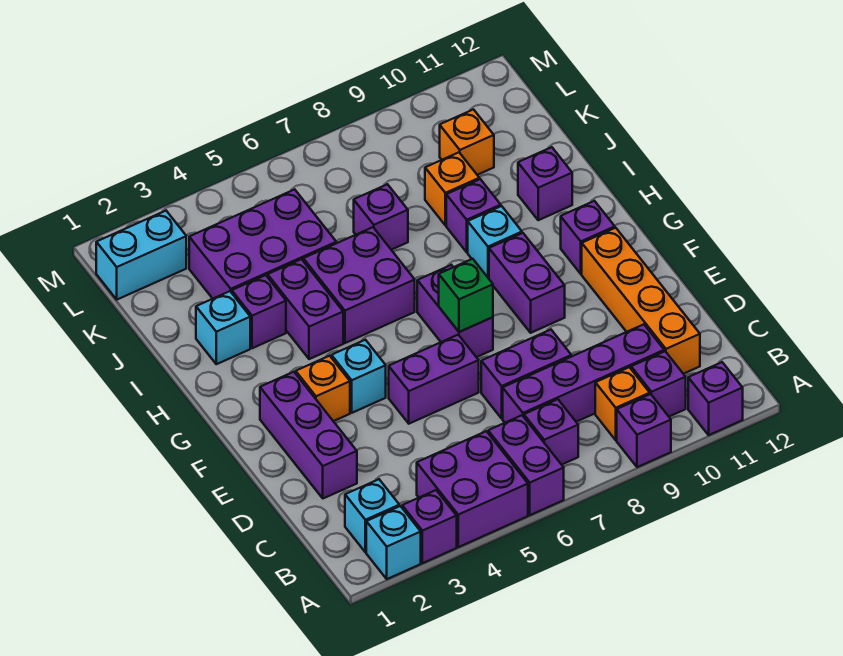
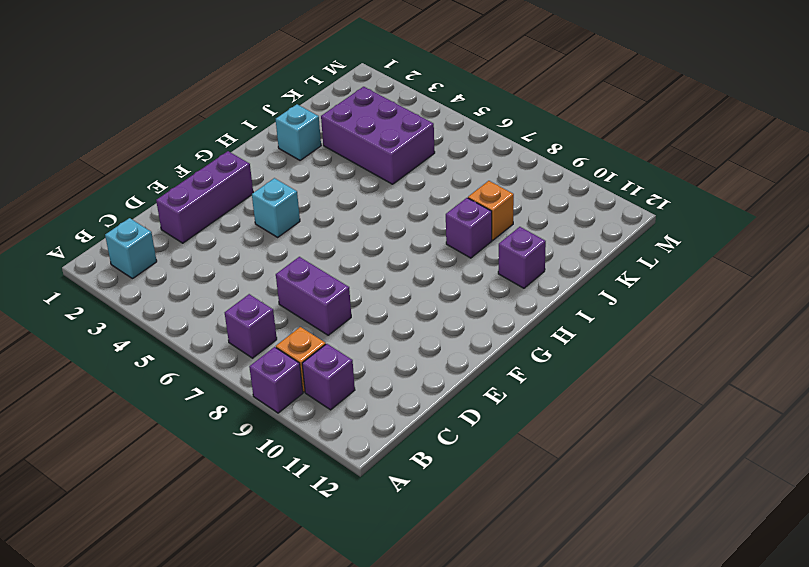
none -> cyan brick A2 level 1
none -> purple brick A3 level 1
none -> purple brick A4:B5 level 1
none -> purple brick A6:B6 level 1

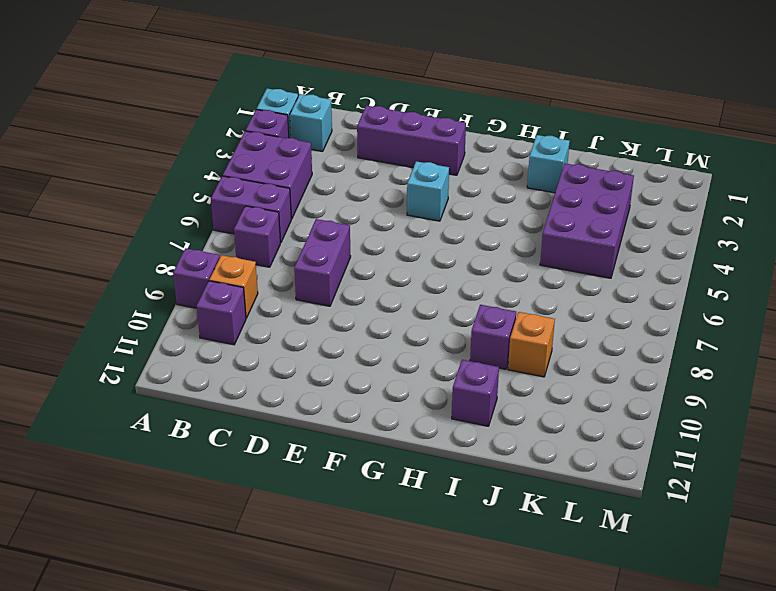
none -> purple brick A11 level 1
none -> purple brick C7:C10 level 1
none -> orange brick C11:F11 level 1
none -> purple brick E5:E6 level 1

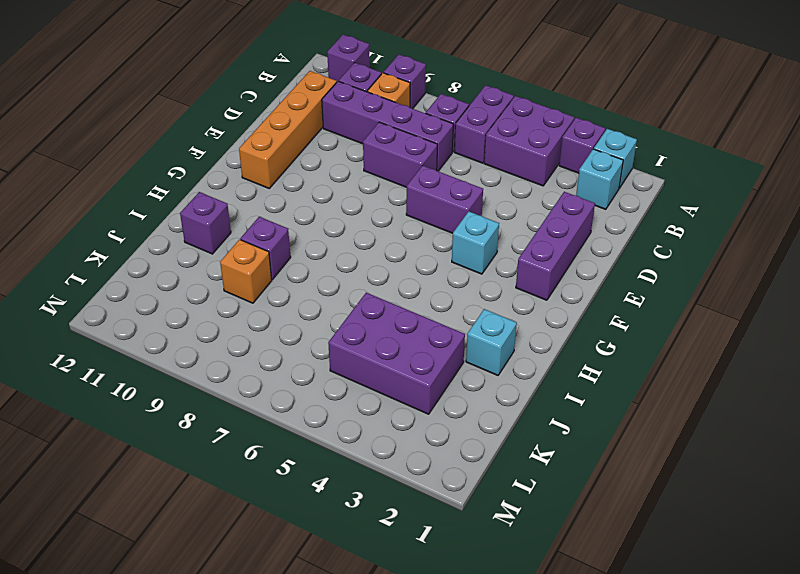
none -> orange brick F3 level 1
none -> purple brick F7:G7 level 1
none -> purple brick F9:G9 level 1
none -> purple brick G11 level 1

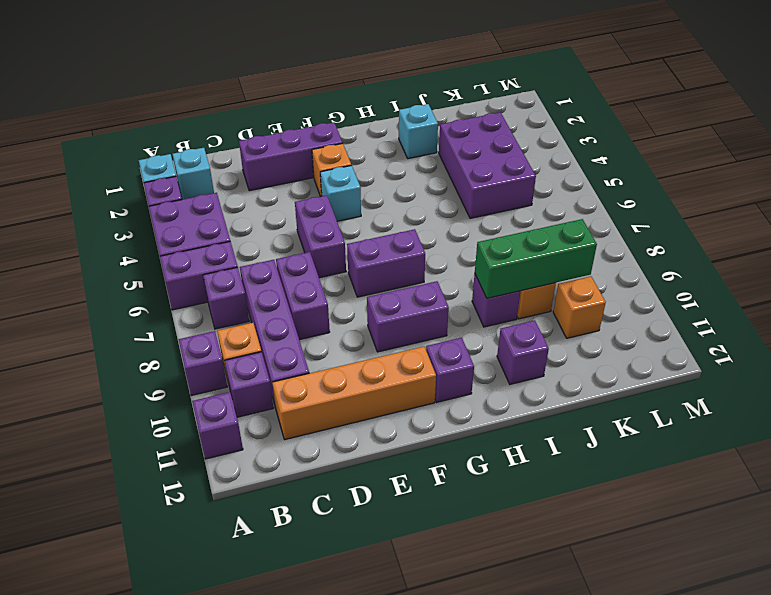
green brick I9:K9 level 2 -> none
none -> purple brick H4:I4 level 1
none -> purple brick H5:I6 level 1
none -> cyan brick H9 level 1
none -> purple brick I3 level 1

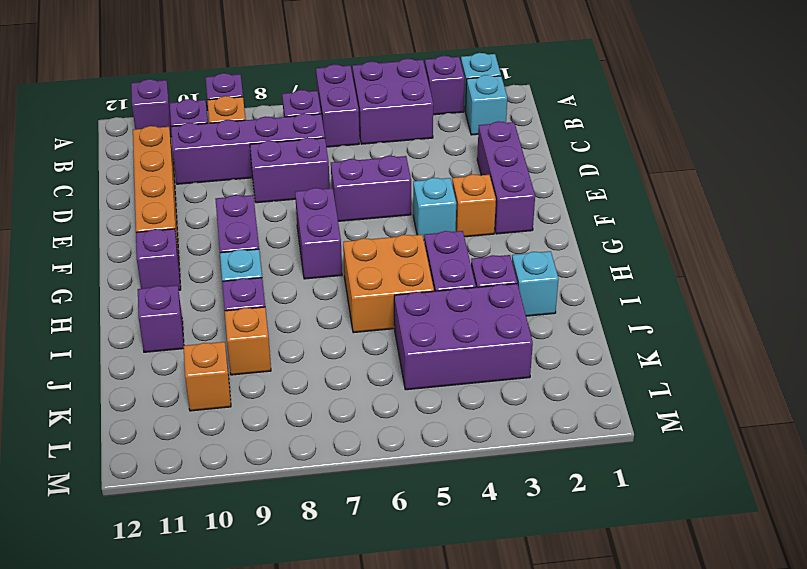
orange brick H5:I6 level 1 -> purple brick H5:I6 level 1
none -> purple brick J7 level 1
none -> cyan brick L1:L2 level 1
none -> green brick F7 level 2

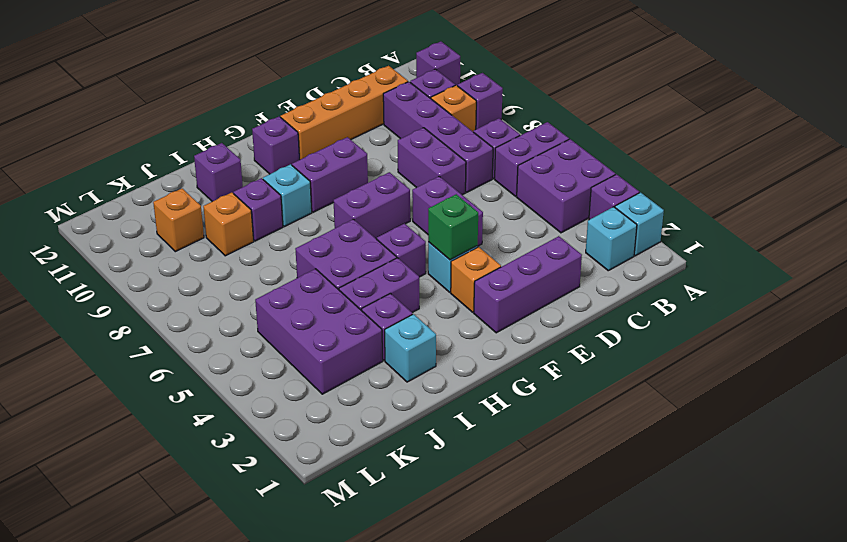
green brick F4 level 2 -> green brick F7 level 2
purple brick G5 level 1 -> purple brick J7 level 1
none -> cyan brick L1:L2 level 1

